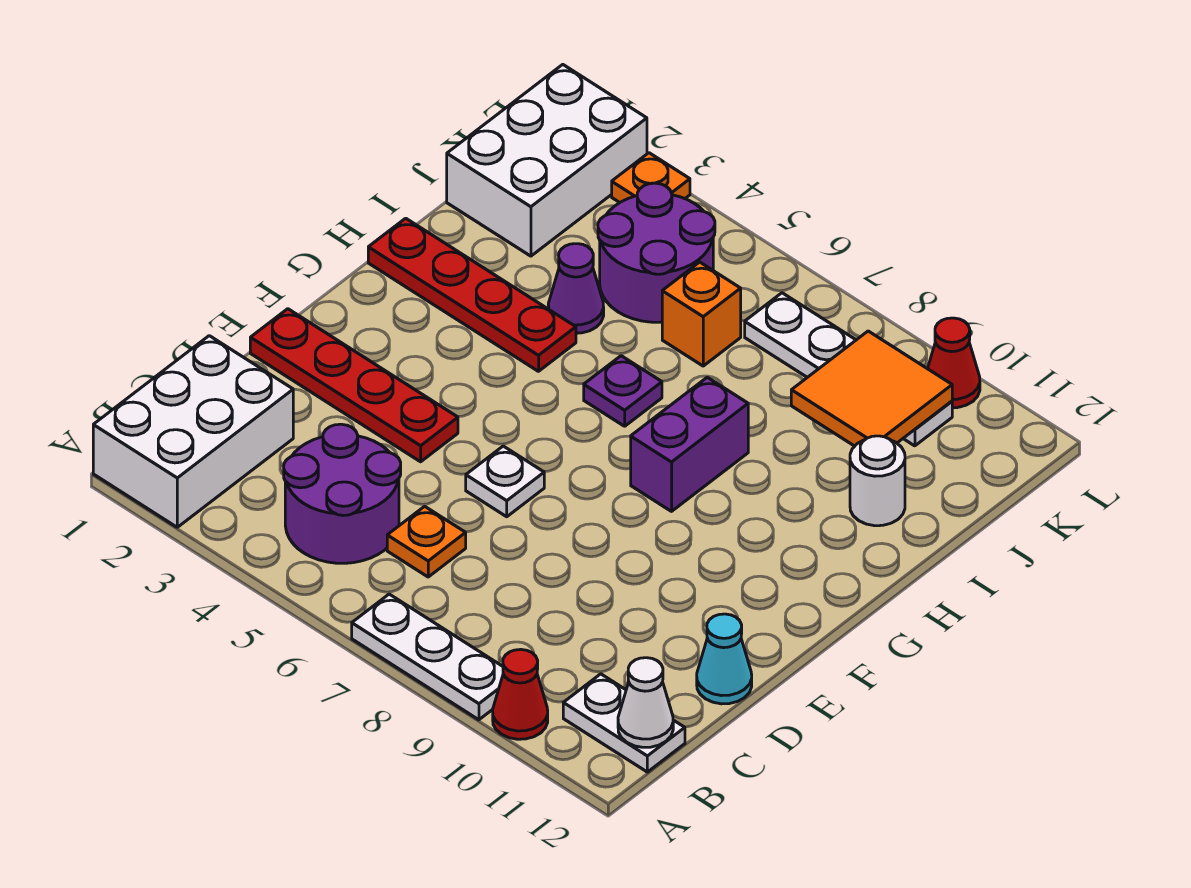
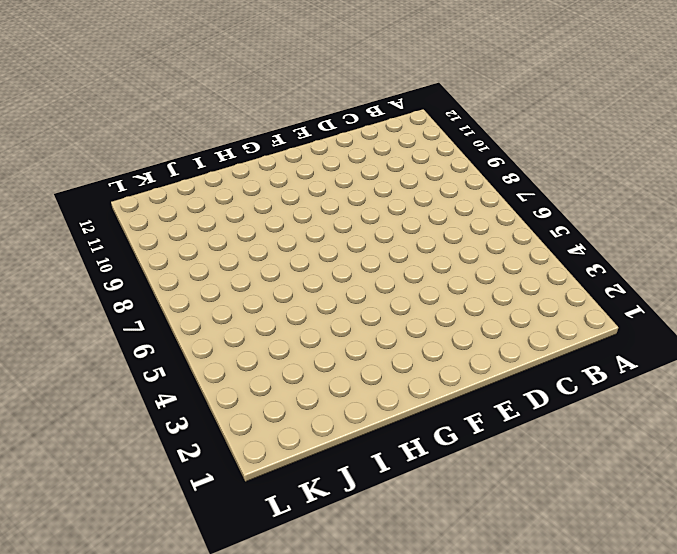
none -> white brick A1:C2 level 1
none -> white plate A7:A9 level 1
none -> red cone A10 level 1

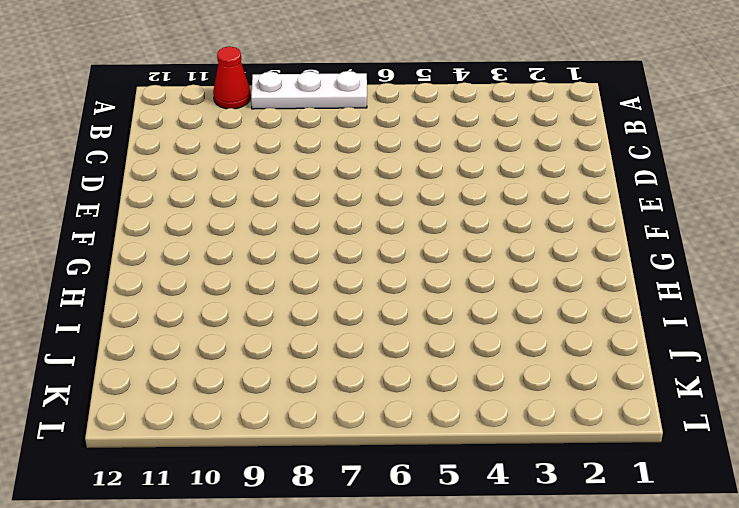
none -> white brick A1:C2 level 1
none -> purple round brick B4:C5 level 1
none -> white plate B11:B12 level 1

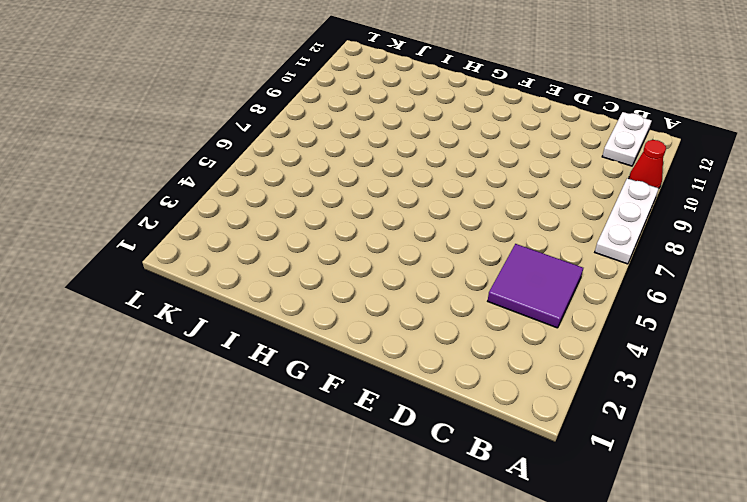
purple tile B4:C5 level 1 -> purple round brick B4:C5 level 1
none -> white brick A1:C2 level 1
none -> orange plate C6 level 1
none -> cyan cone D12 level 1

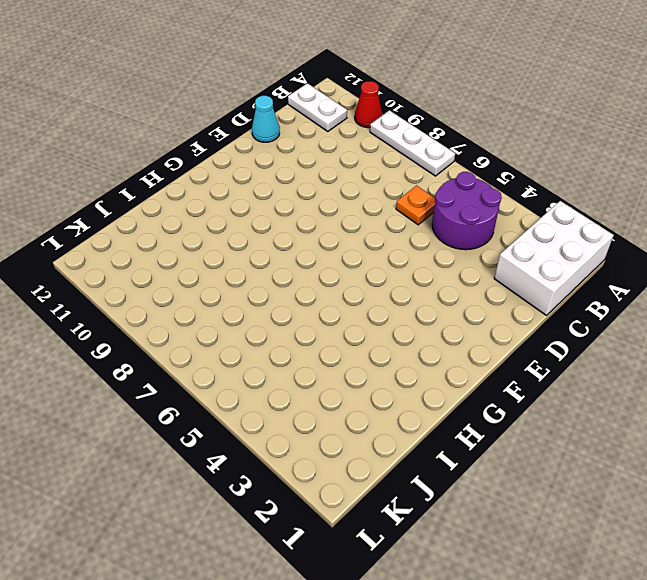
none -> red plate E1:E4 level 1
none -> white plate E6 level 1
none -> purple brick G8:H8 level 1

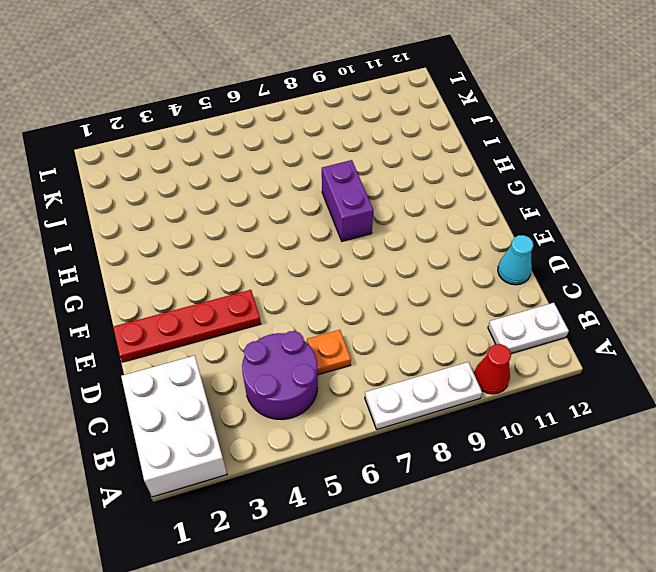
none -> white plate E6 level 1
none -> red plate H1:H4 level 1
none -> purple plate H6 level 1

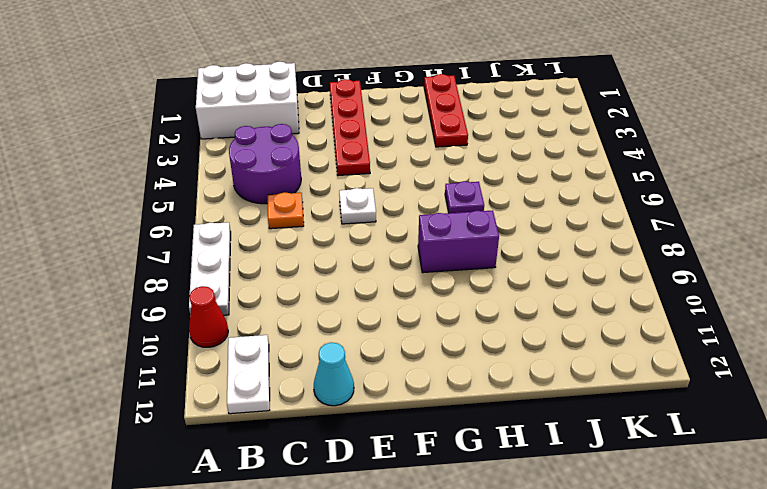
red plate H1:H3 level 1 -> red plate H1:H4 level 1
none -> purple cone I4 level 1
none -> white round brick I11 level 1
none -> white brick J1:L2 level 1

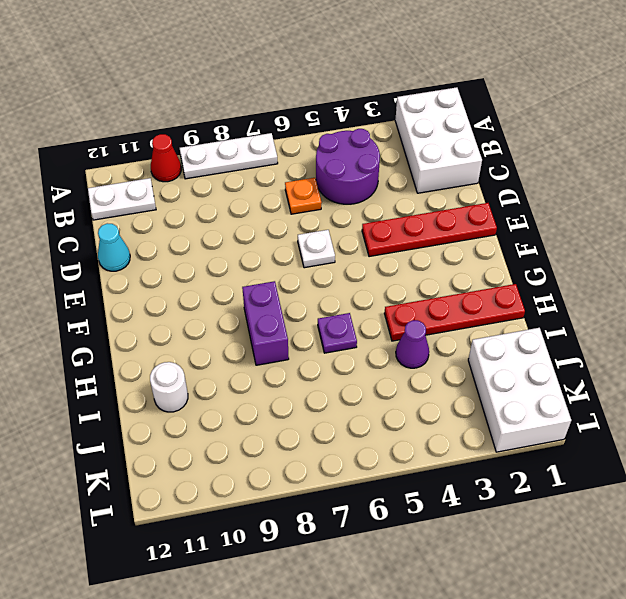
none -> purple round brick J4:K5 level 1
none -> orange brick J6 level 1
none -> white plate K7:K10 level 1

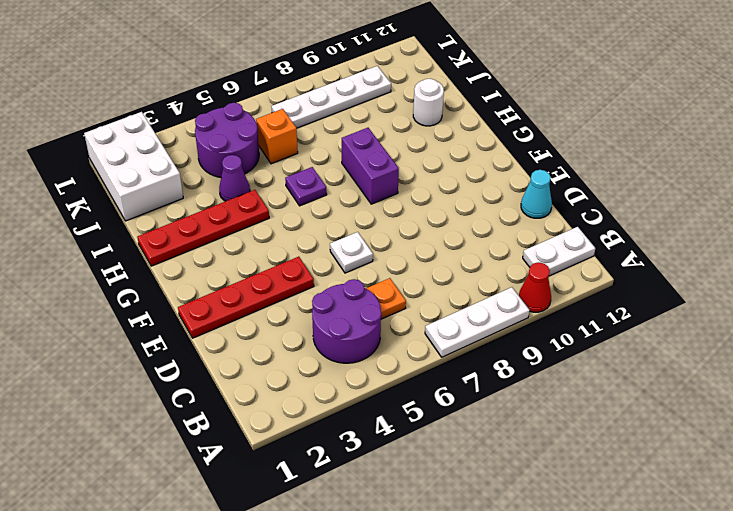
none -> white brick A1:C2 level 1
none -> orange plate L3 level 1
none -> red cone L10 level 1

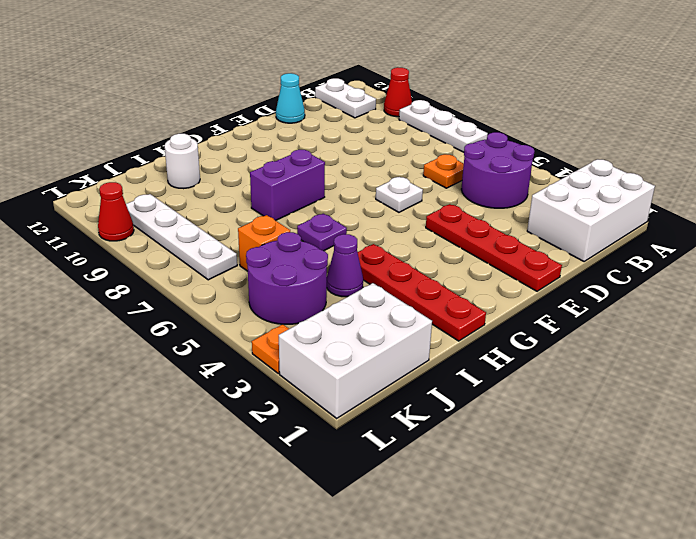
none -> white cone B12 level 2
none -> orange tile J9:K10 level 2

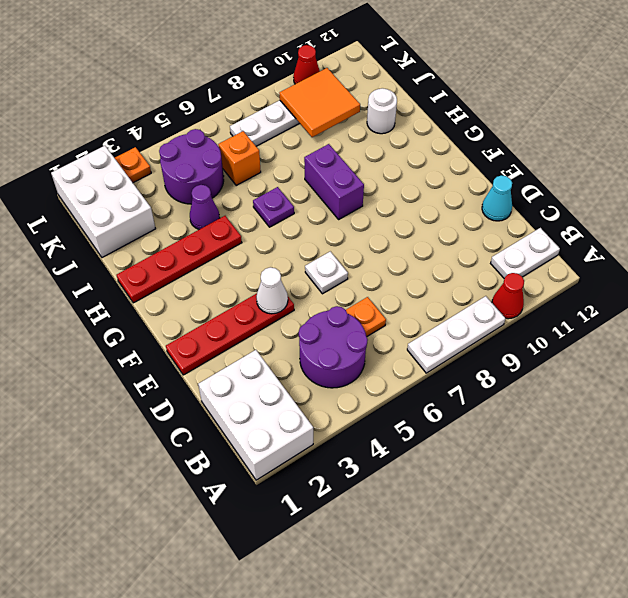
white cone E4 level 2 -> white cone B12 level 2

